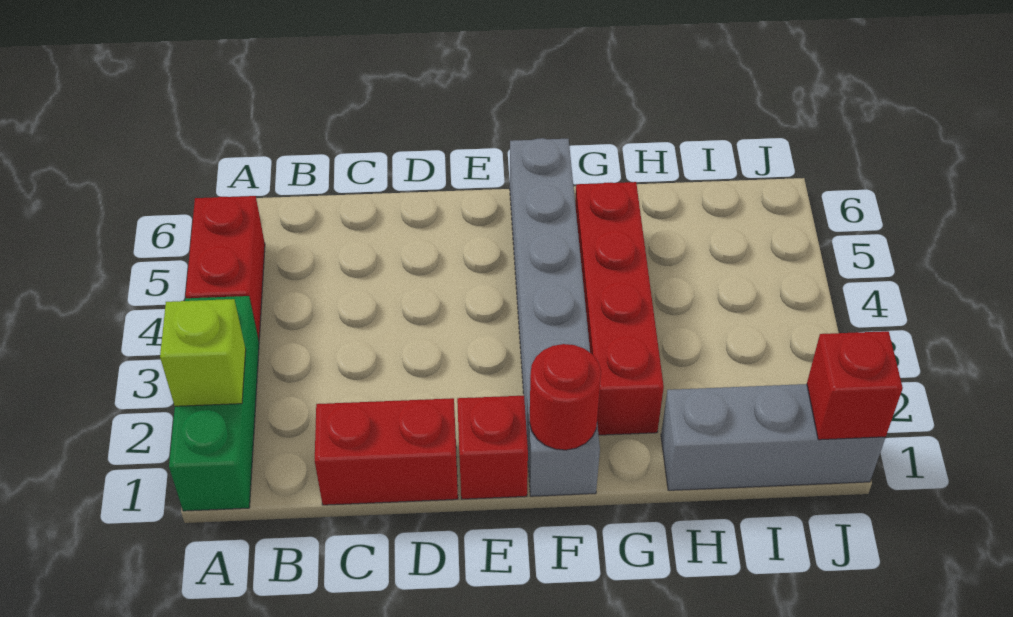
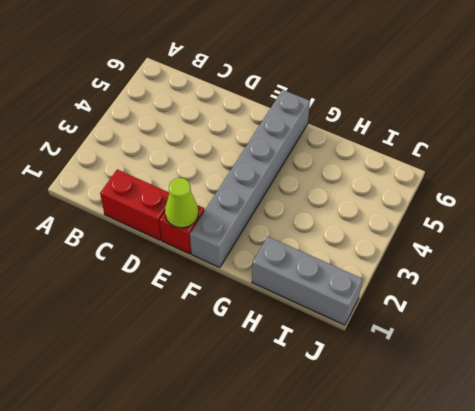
lime cone E1 level 2 -> none
none -> green brick A1:A3 level 1
none -> red brick A4:A5 level 1

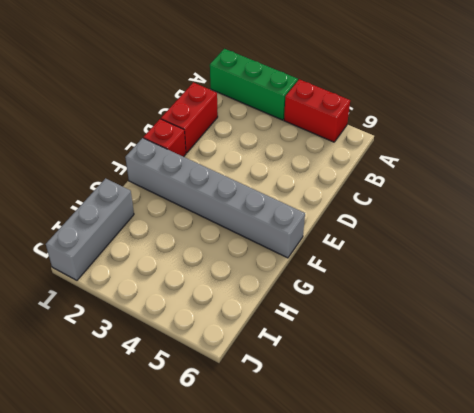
none -> red brick G2:G5 level 1
none -> lime brick A2 level 2

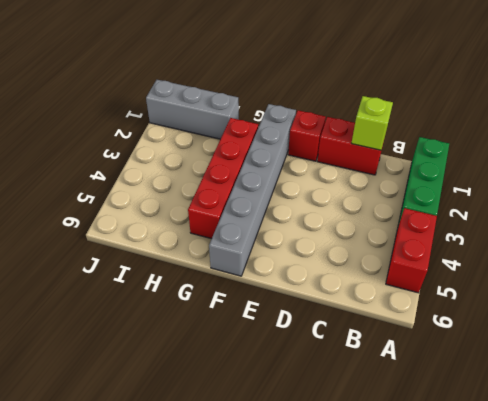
lime brick C1 level 2 -> lime brick A2 level 2
none -> red round brick F1 level 2
none -> red brick J1 level 2

